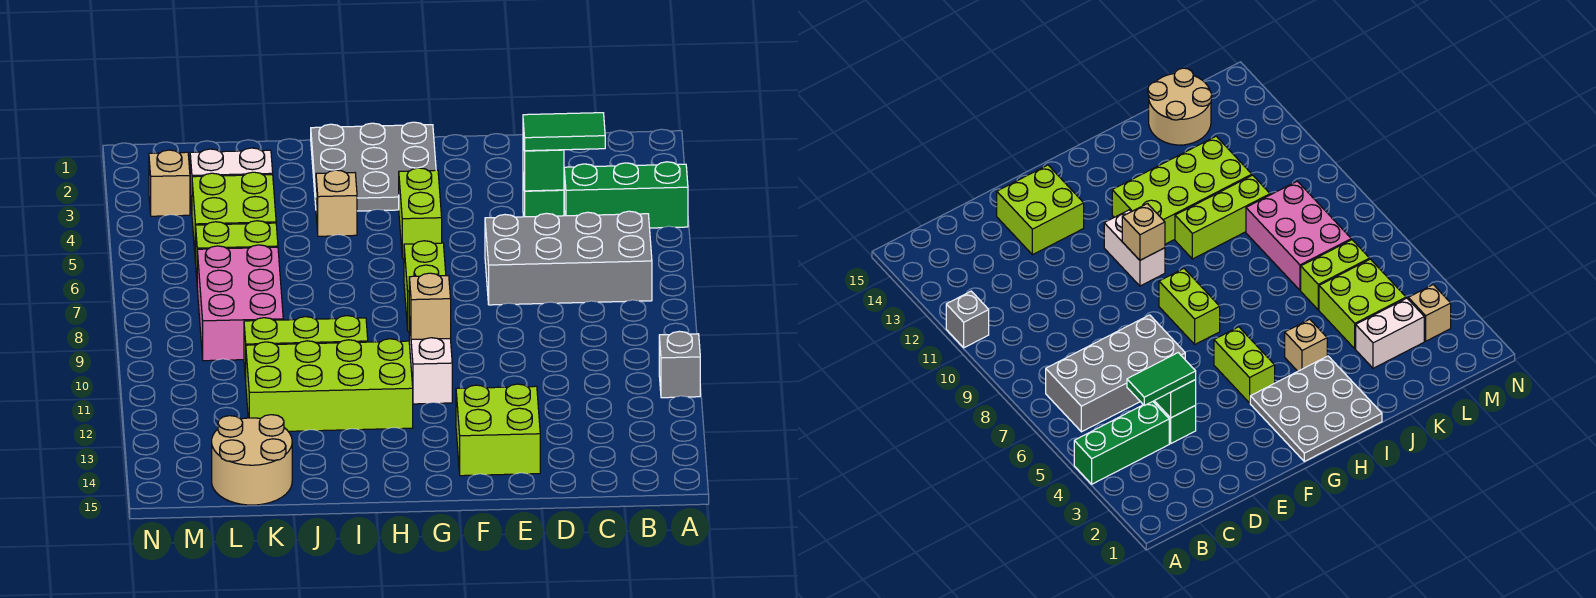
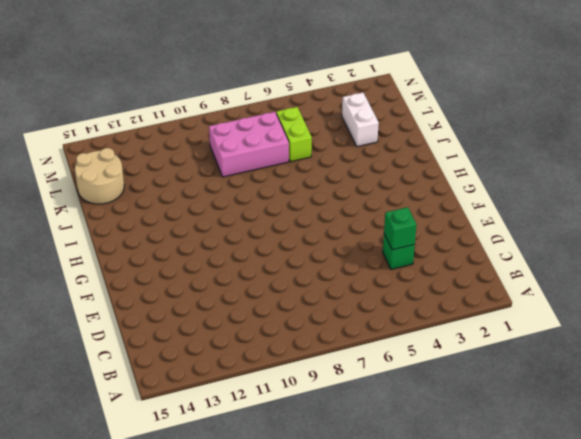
none -> green brick A4:C4 level 1
none -> grey brick A11 level 1
none -> grey brick B6:E7 level 1

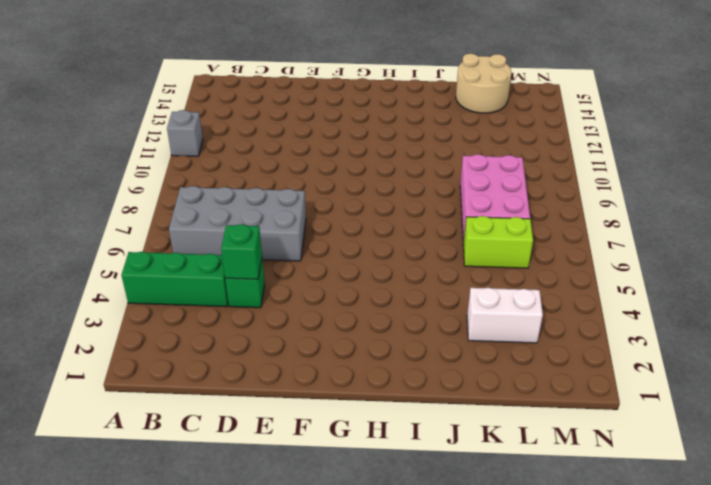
none -> lime brick E13:F14 level 1
none -> grey plate G1:I3 level 1
none -> lime brick G4:G5 level 1

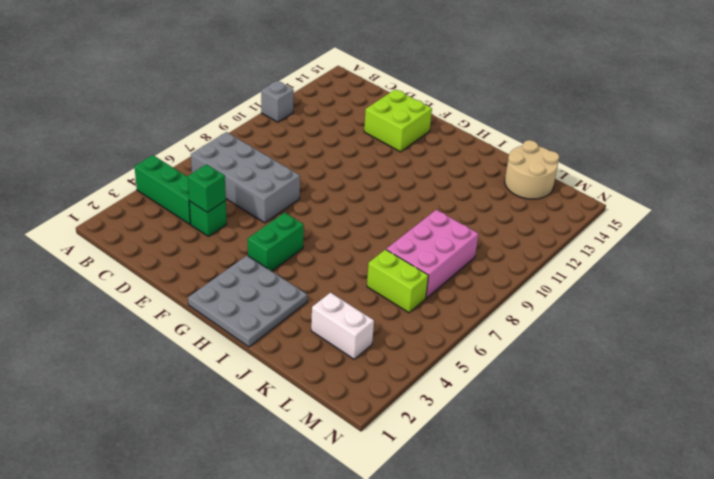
green brick G4:G5 level 1 -> lime brick G4:G5 level 1
none -> lime brick G7:G8 level 1
none -> white brick G10:G11 level 1
none -> lime brick H11:K12 level 1

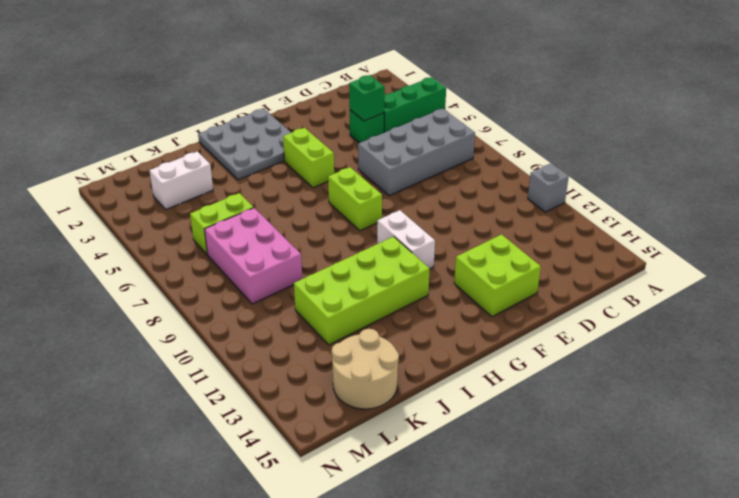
none -> tan brick I4 level 1
none -> lime brick I10:K10 level 1
none -> lime brick K4:L5 level 1

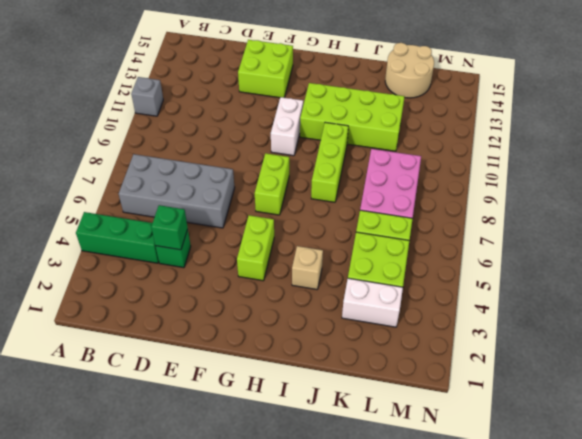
lime brick I8:I10 level 1 -> lime brick I10:K10 level 1
none -> grey plate G1:I3 level 1
none -> tan brick M3 level 1
none -> tan brick G10 level 2

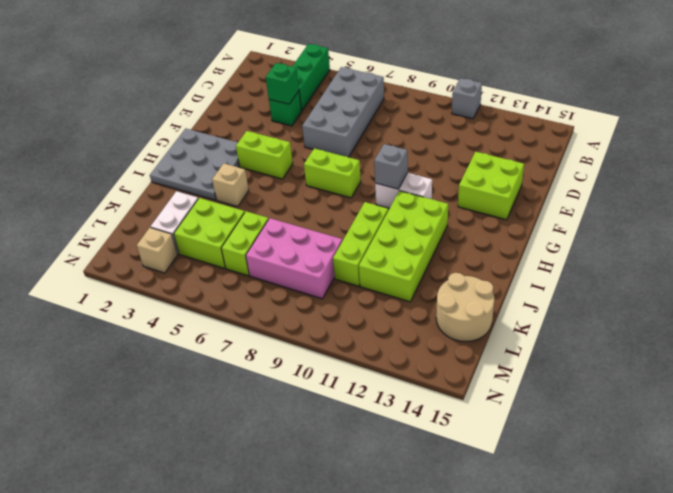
grey brick G10 level 2 -> tan brick G10 level 2
none -> green tile C4:D4 level 3

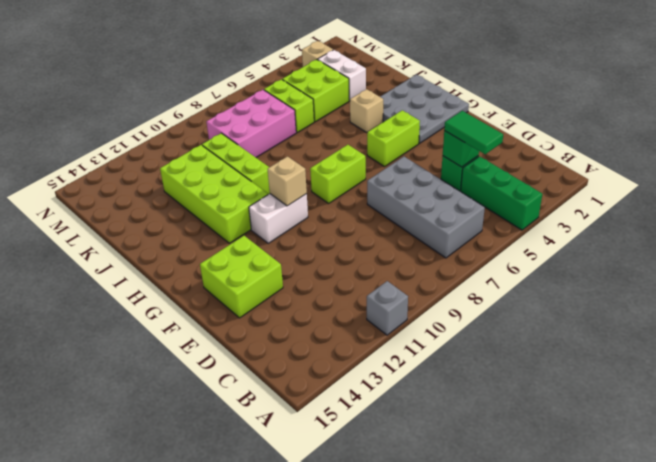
none -> tan round brick K14:L15 level 1

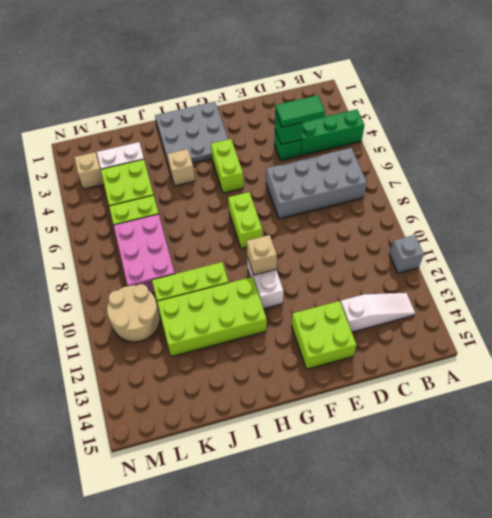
white slope B13:D13 level 1 top D -> none
tan round brick L10:M11 level 1 -> tan round brick K14:L15 level 1

